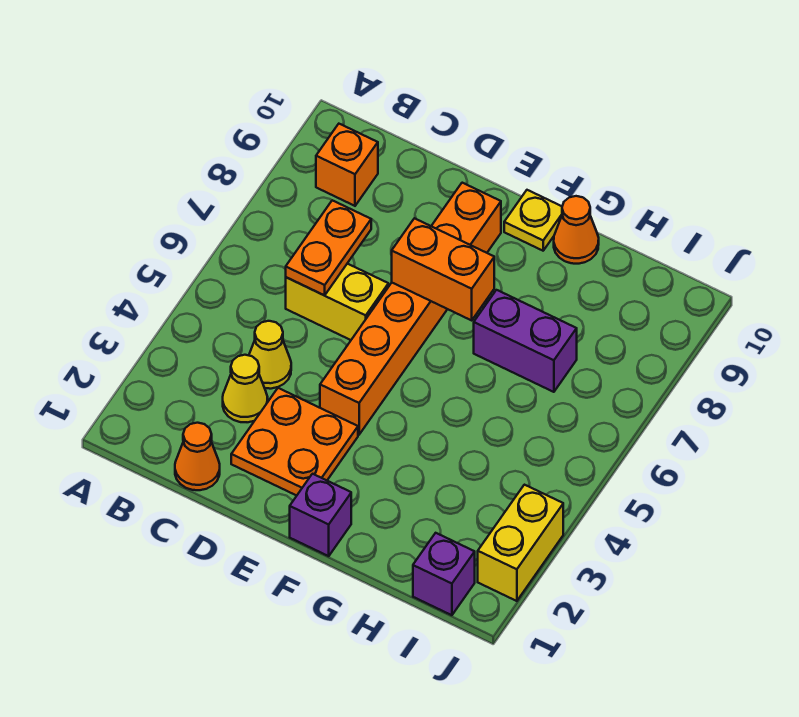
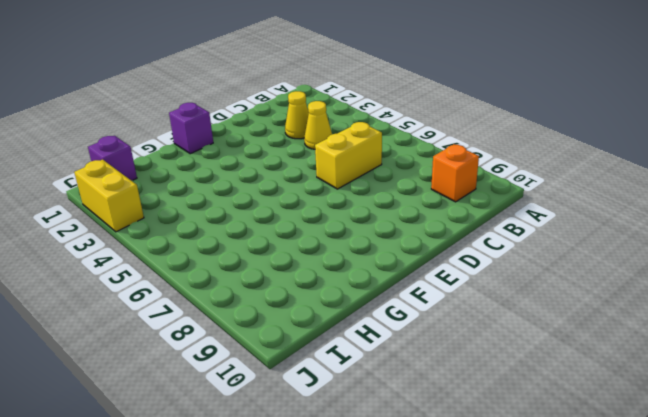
none -> orange cone C1 level 1
none -> orange plate D2:E3 level 1
none -> orange brick E4:E9 level 1

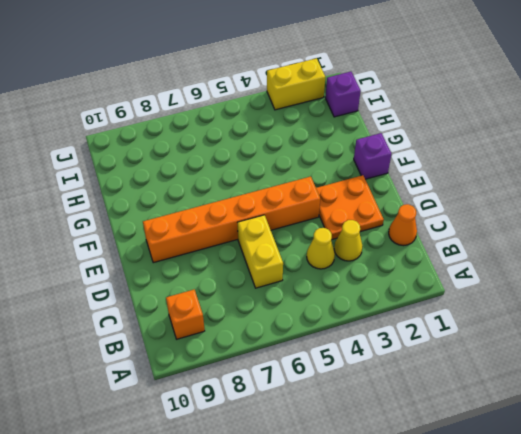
none -> yellow plate F10 level 1
none -> purple brick G7:H7 level 1
none -> orange cone G10 level 1

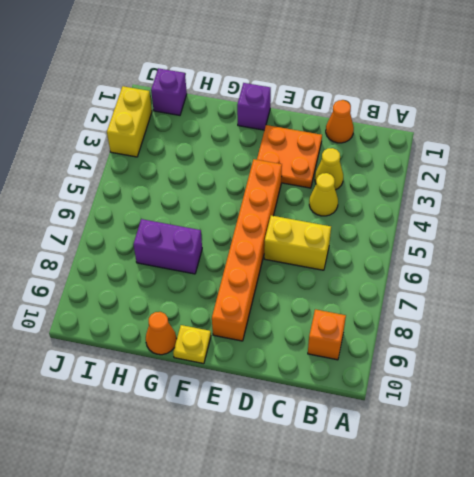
none -> orange plate C6:C7 level 2
none -> orange brick E7:F7 level 2

